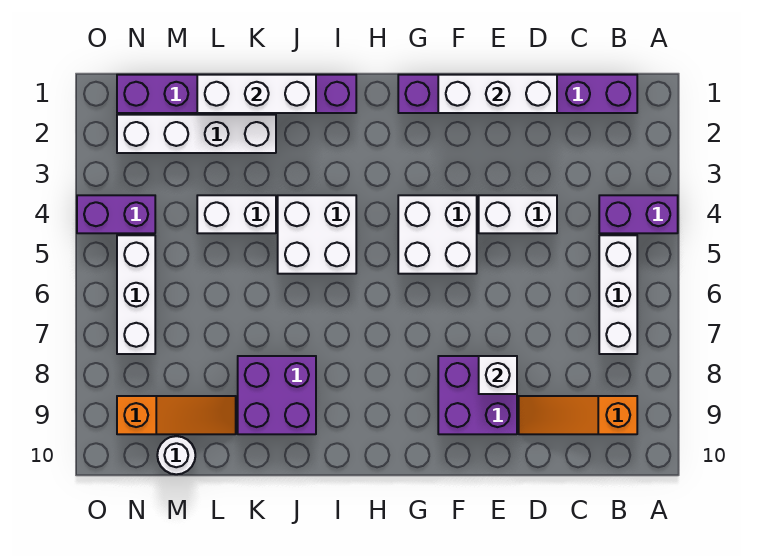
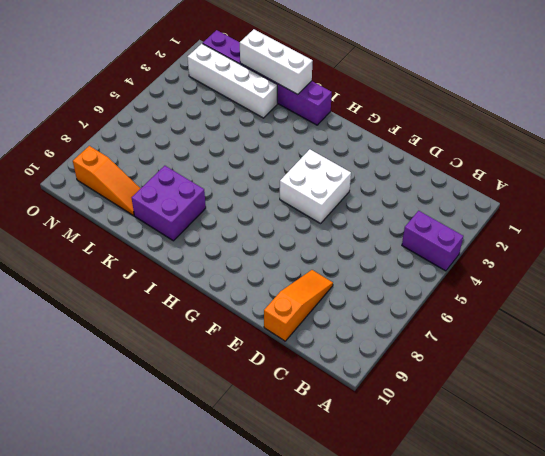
orange slope D8:D10 level 1 top 10 -> orange slope B9:D9 level 1 top B
none -> purple brick B1:G1 level 1
none -> white brick B5:B7 level 1
none -> white brick D4:E4 level 1

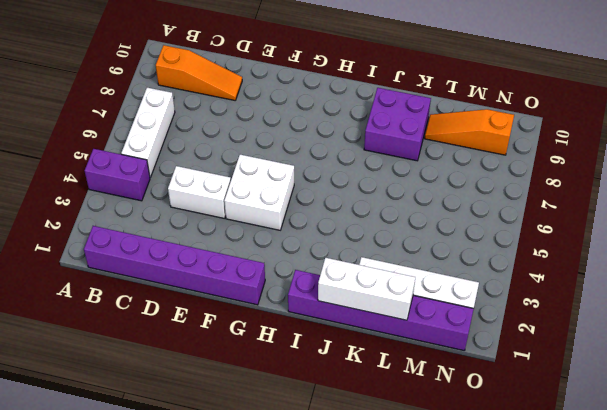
none -> purple brick E8:F9 level 1
none -> white brick I4:J5 level 1
none -> white brick K4:L4 level 1

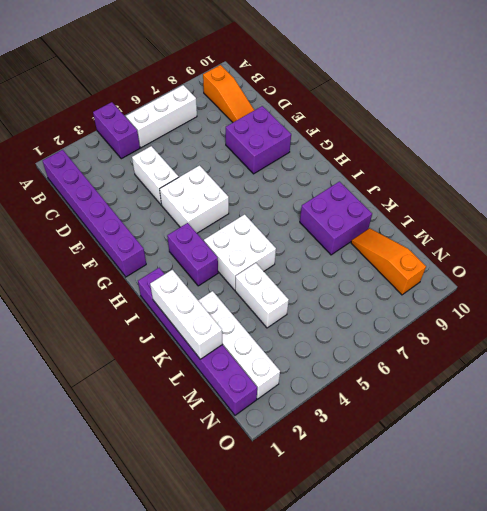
purple brick H3:I3 level 1 -> purple brick N4:O4 level 1
none -> white round brick M10 level 1
none -> white brick N5:N7 level 1
none -> white brick D1:F1 level 2

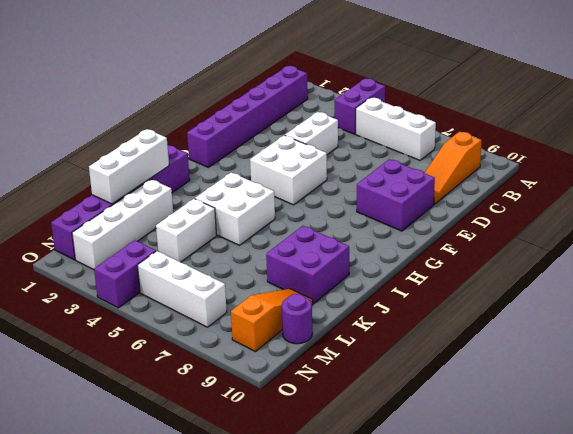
purple round brick M10 level 1 -> white round brick M10 level 1
none -> white brick D1:F1 level 2
none -> white brick E8 level 2

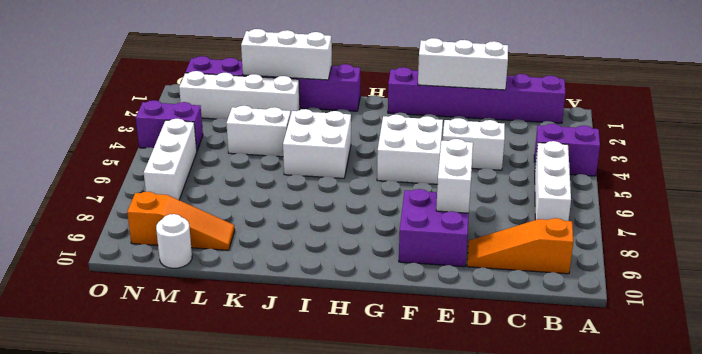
white brick E7:E8 level 2 -> white brick E8 level 2
none -> purple brick J8:K9 level 1

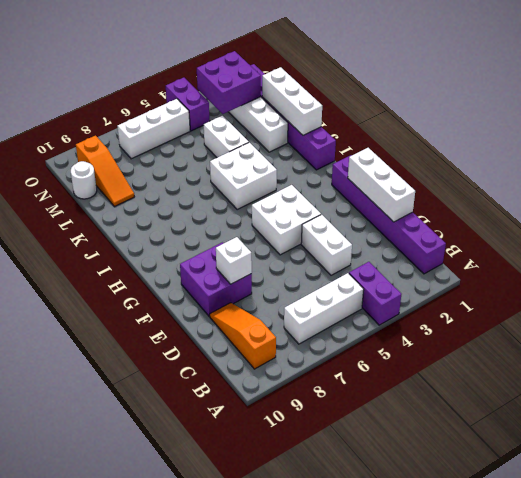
purple brick M2:N3 level 2 -> purple brick J8:K9 level 1

